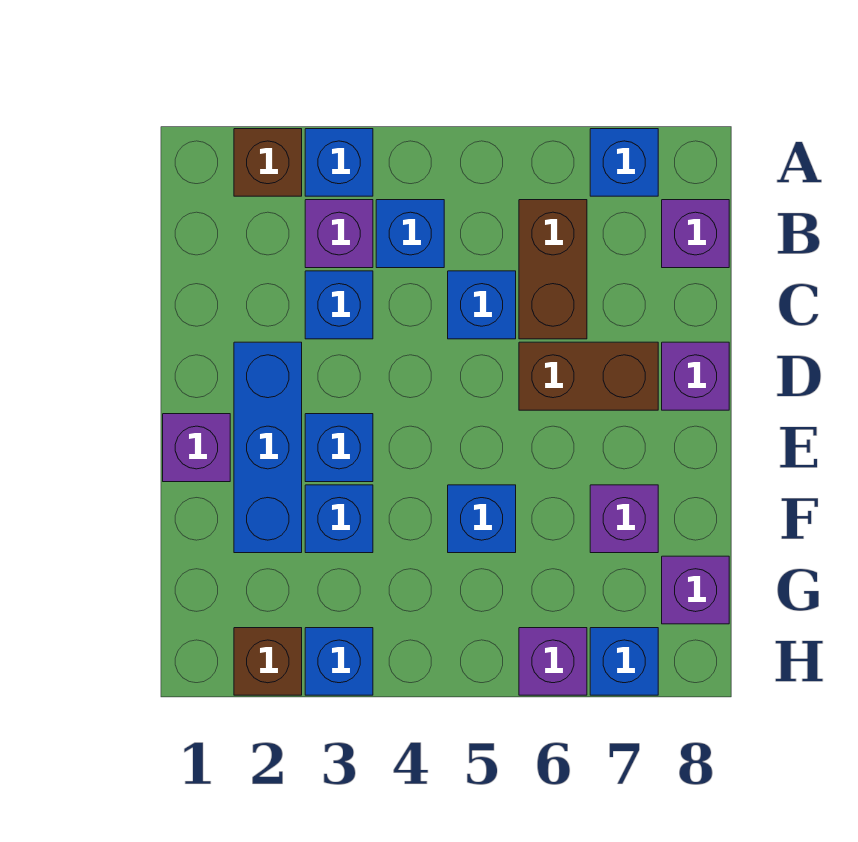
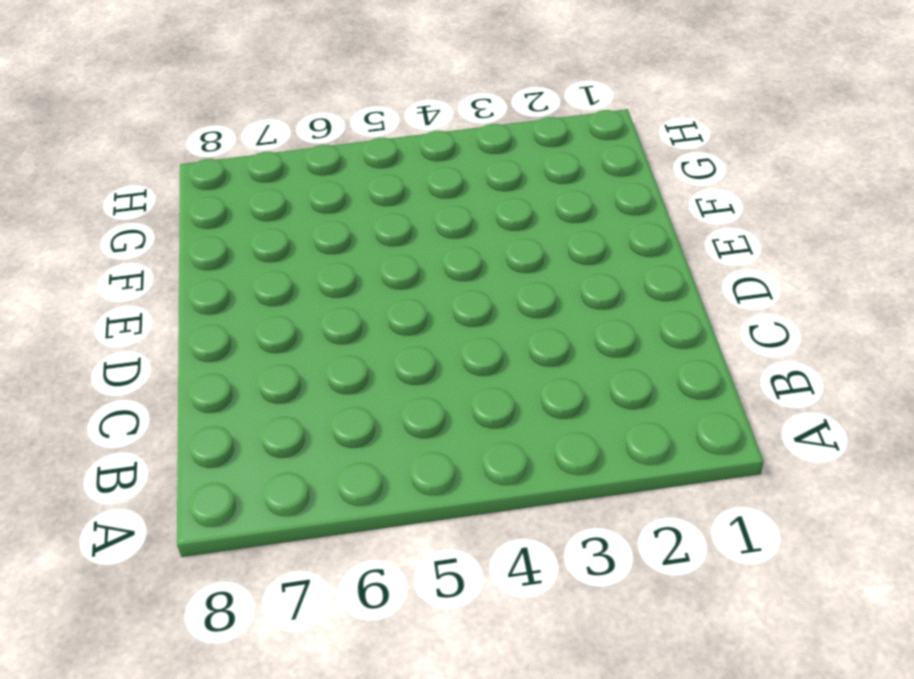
none -> brown brick A2 level 1
none -> blue brick A3 level 1
none -> blue brick A7 level 1

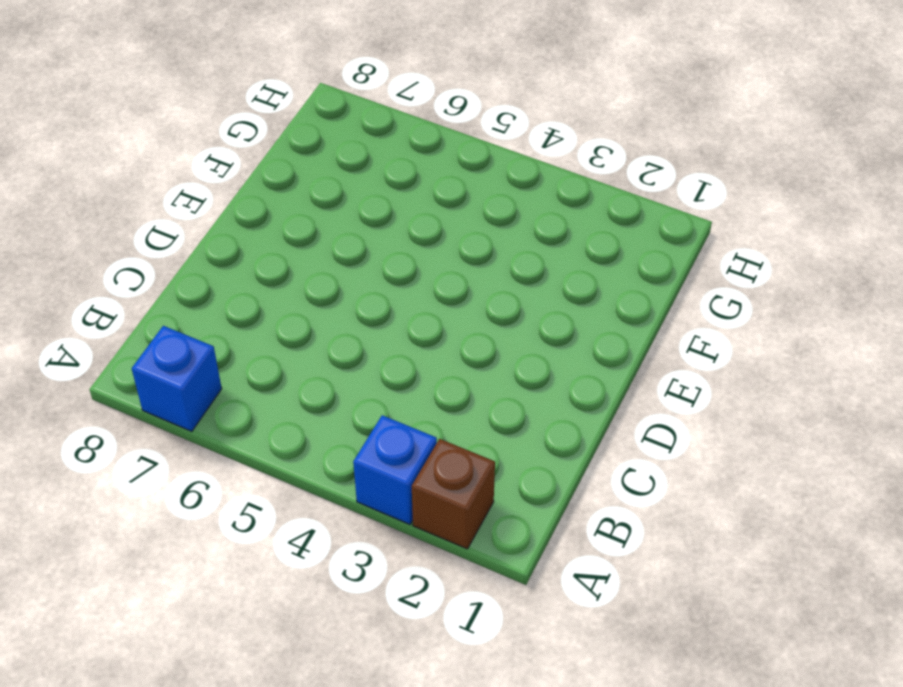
none -> purple brick B3 level 1
none -> blue brick B4 level 1
none -> brown brick B6:C6 level 1

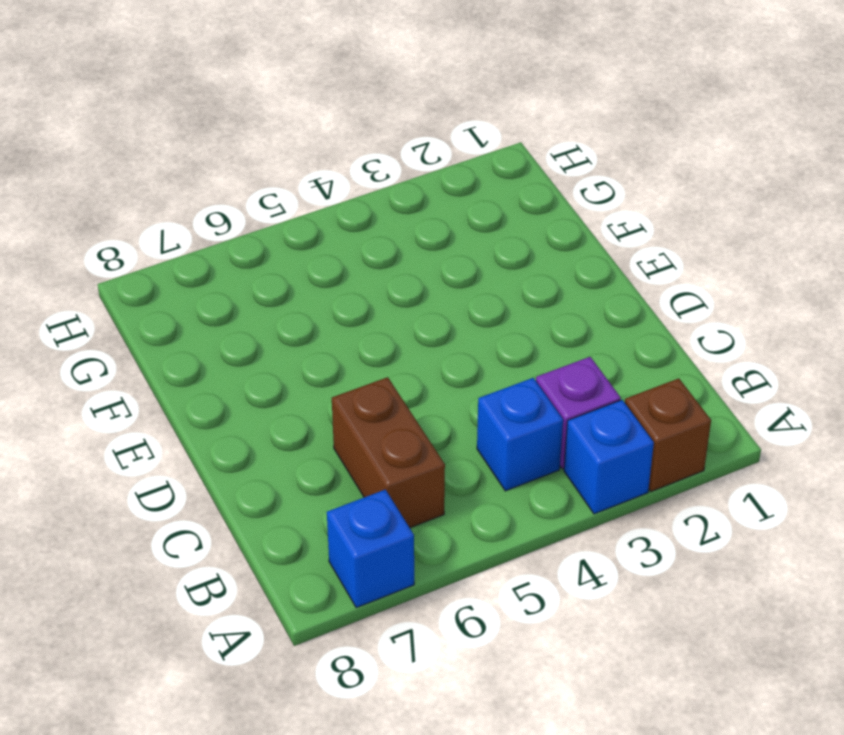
none -> purple brick B8 level 1
none -> blue brick C3 level 1
none -> blue brick C5 level 1

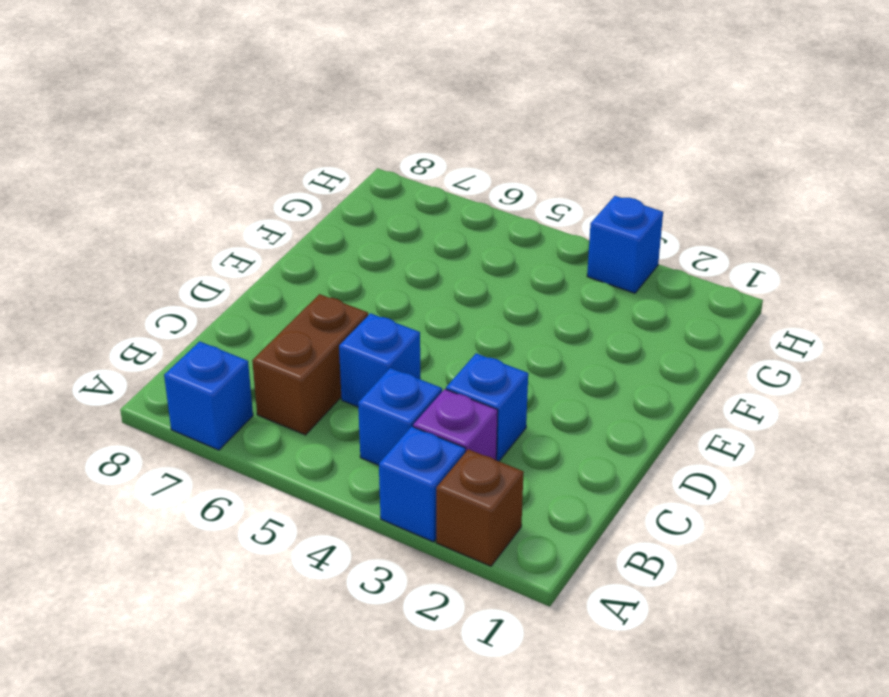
none -> purple brick B8 level 1
none -> blue brick D2:F2 level 1
none -> brown brick D6:D7 level 1

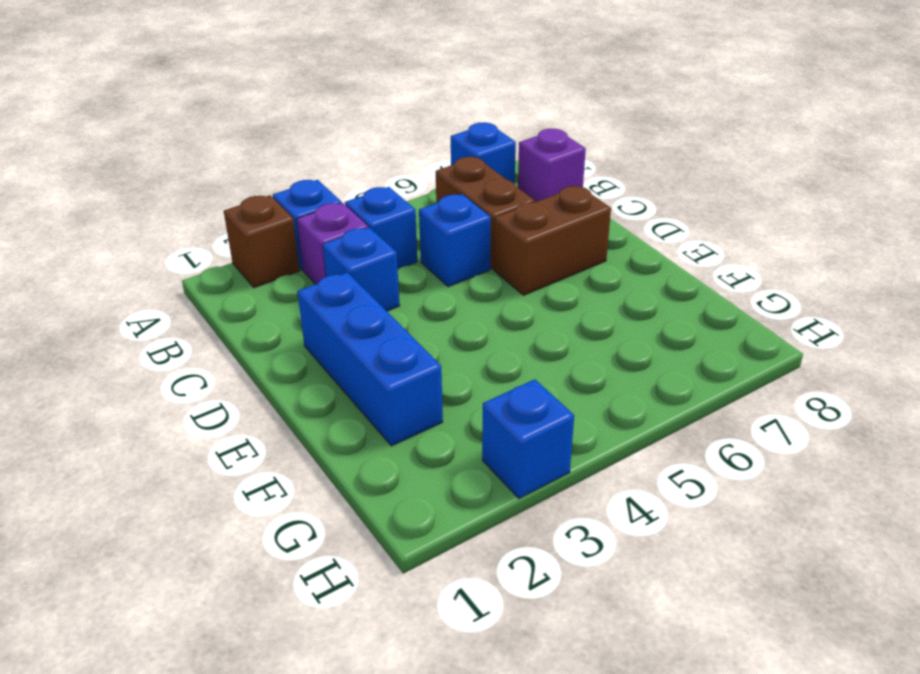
none -> purple brick D8 level 1
none -> purple brick E1 level 1
none -> blue brick E3 level 1

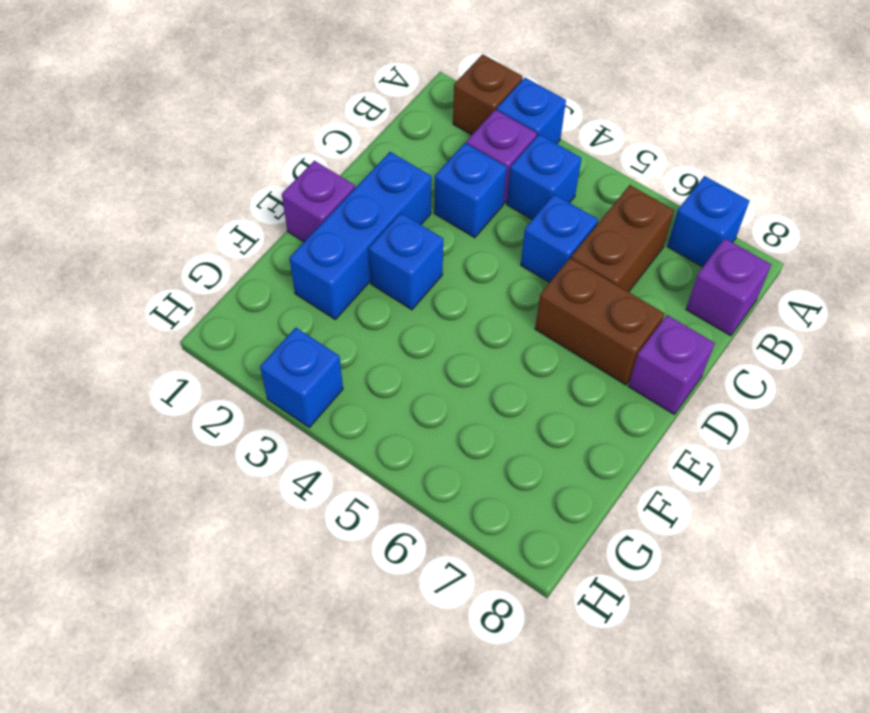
none -> blue brick F3 level 1
none -> blue brick F5 level 1
none -> purple brick F7 level 1

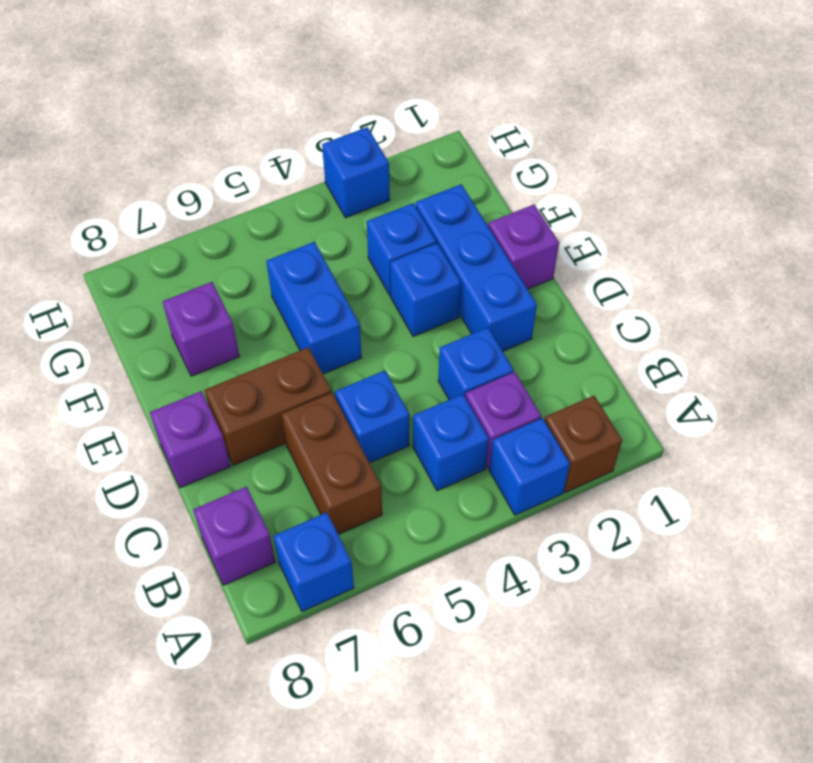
blue brick E5:F5 level 1 -> blue brick F5 level 1
none -> purple brick G8 level 1
none -> brown brick H2 level 1
none -> purple brick H6 level 1

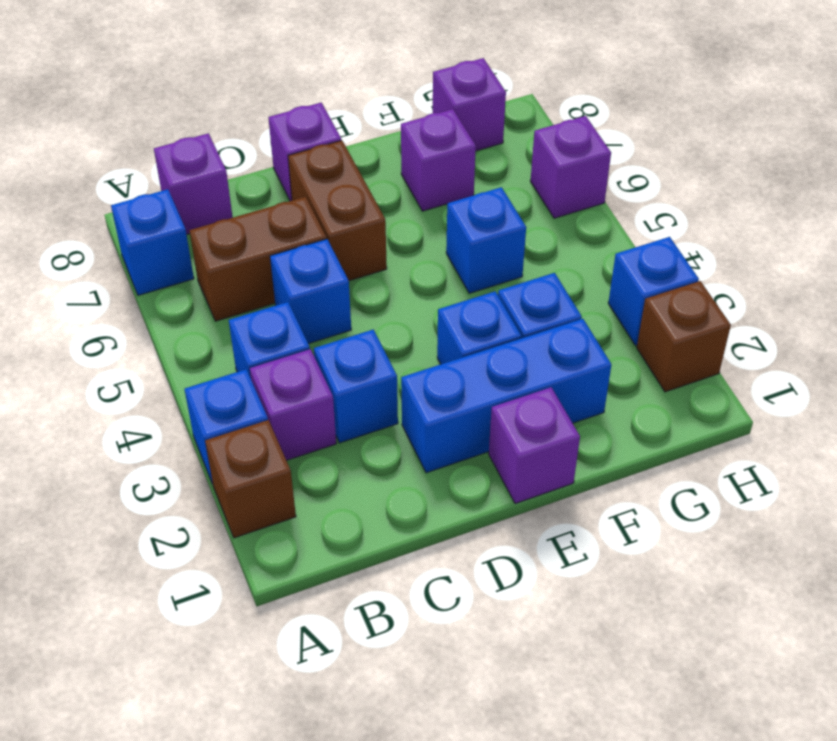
none -> blue brick H7 level 1

